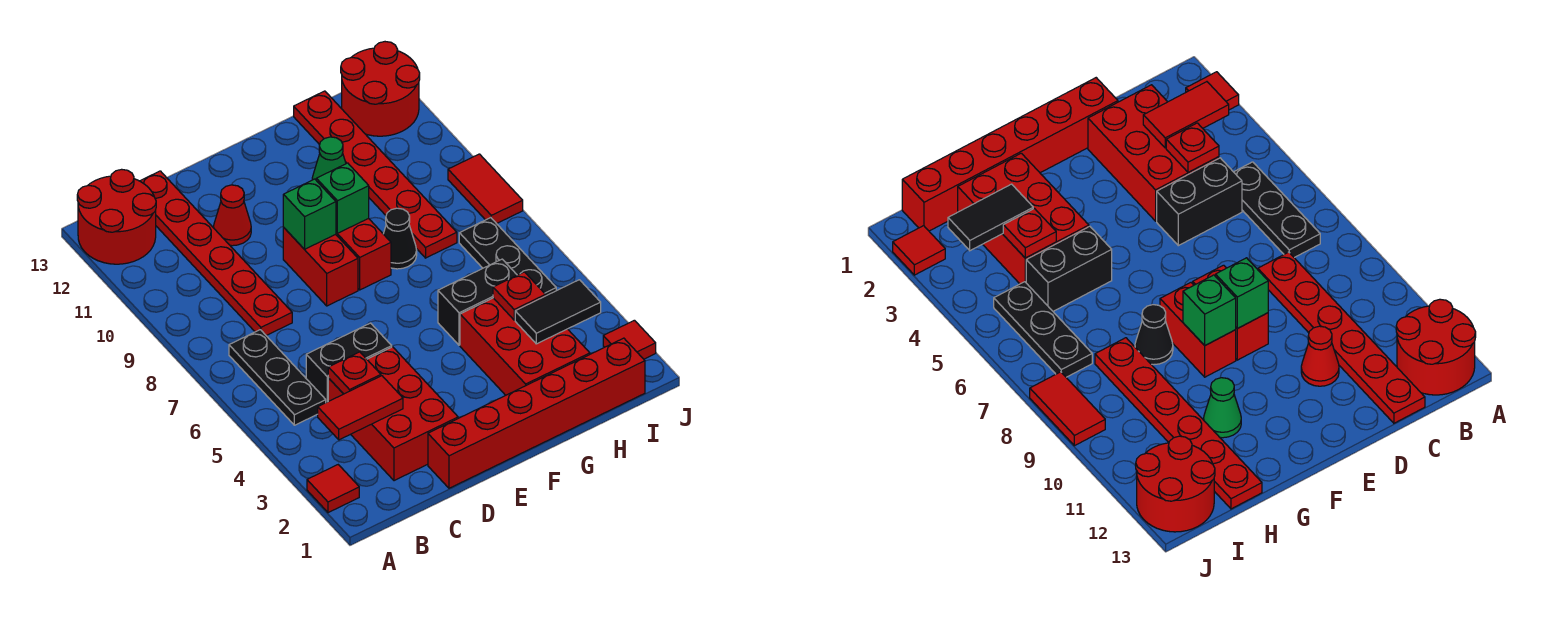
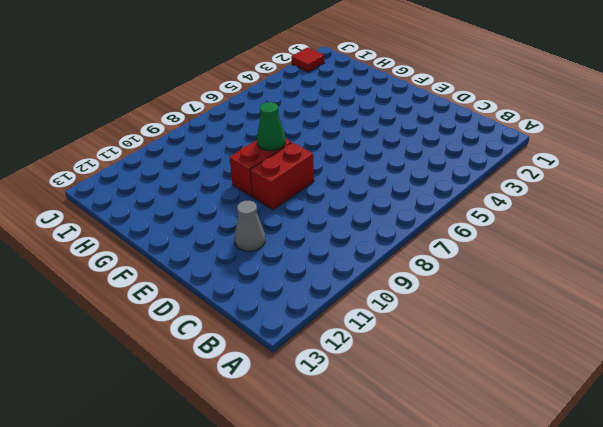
grey cone D11 level 1 -> red cone D11 level 1
green cone F8 level 2 -> green cone G11 level 1
none -> red tile A2 level 1
none -> red round brick A12:B13 level 1
none -> black plate B5:B7 level 1

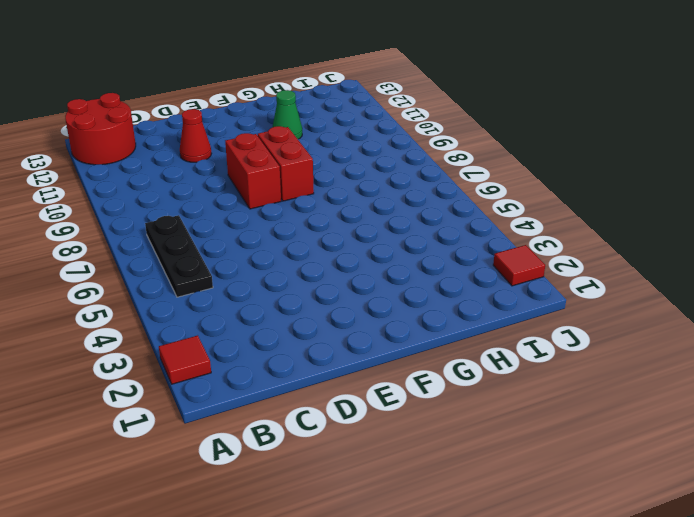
none -> red brick C2:D4 level 1
none -> black brick C5:D5 level 1
none -> red plate C8:C13 level 1

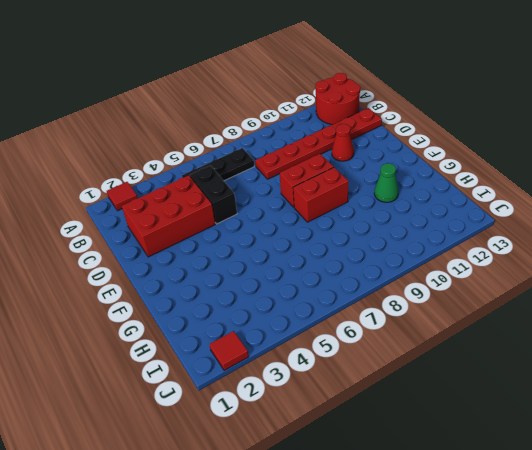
none -> red brick D1:I1 level 1
none -> red brick G2:H4 level 1
none -> black brick G5:H5 level 1

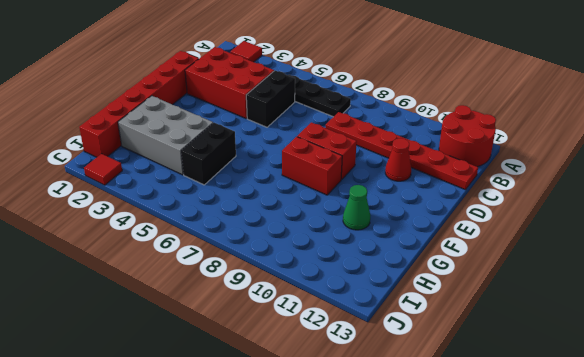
grey brick G2:H4 level 1 -> red brick G2:H4 level 1
none -> black cone G8 level 1
none -> red plate H8:H13 level 1
none -> black plate I5:I7 level 1

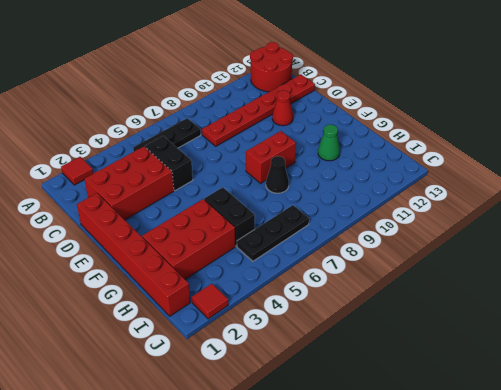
none -> red brick E8:E9 level 1
none -> red plate H8:H13 level 1
none -> red round brick I12:J13 level 1

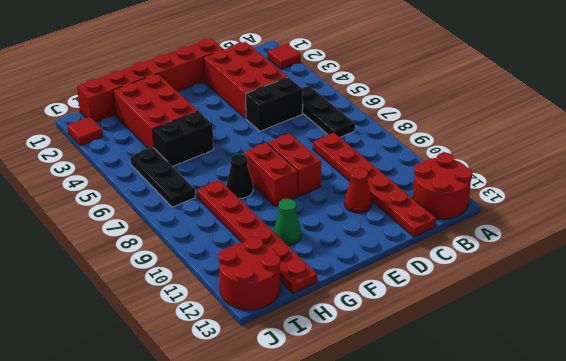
none -> red tile J8:J9 level 1
none -> red tile B3:C3 level 2
none -> red plate C4 level 2

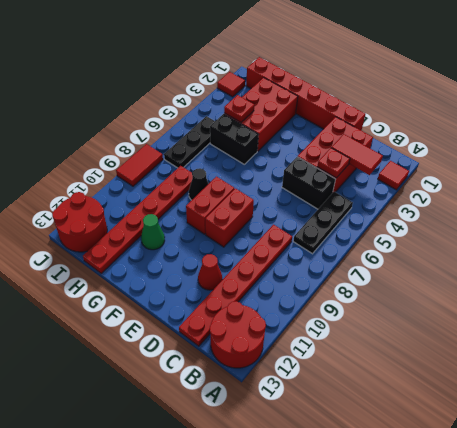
none -> green brick E9 level 2
none -> green brick F9 level 2
none -> black tile H3:I3 level 2

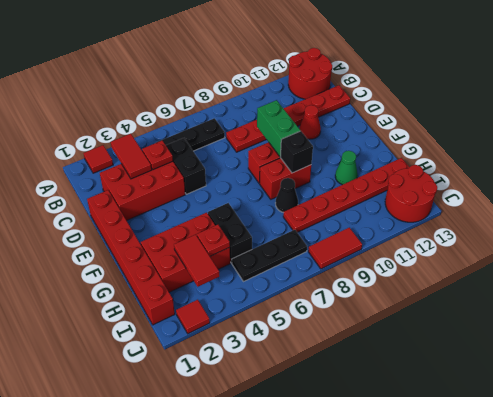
green brick D9:E9 level 2 -> green brick E9 level 2
black brick F9 level 2 -> green brick F9 level 2
red tile H3:I3 level 2 -> black tile H3:I3 level 2

